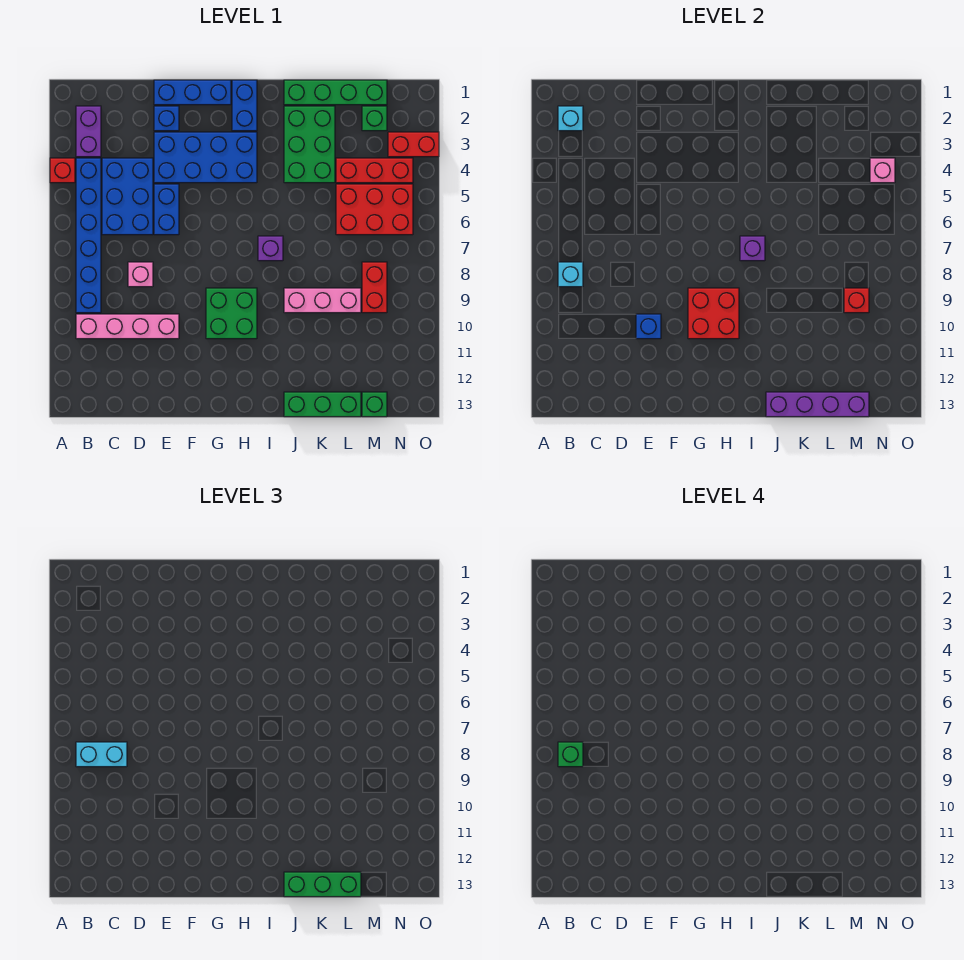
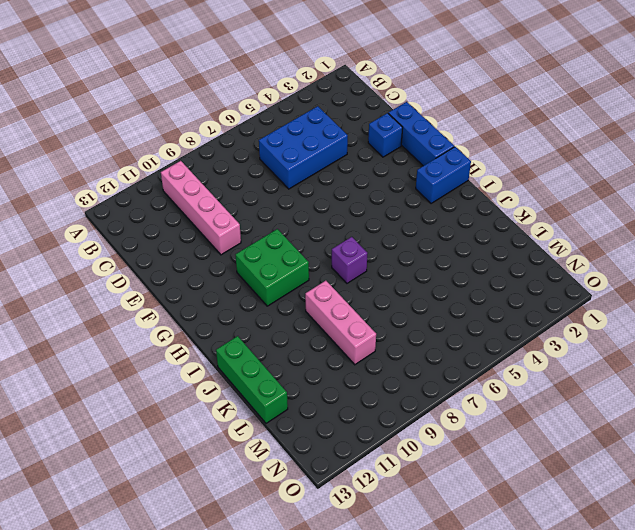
none -> red brick A4 level 1
none -> purple brick B2:B3 level 1
none -> blue brick B4:B9 level 1
none -> pink brick D8 level 1

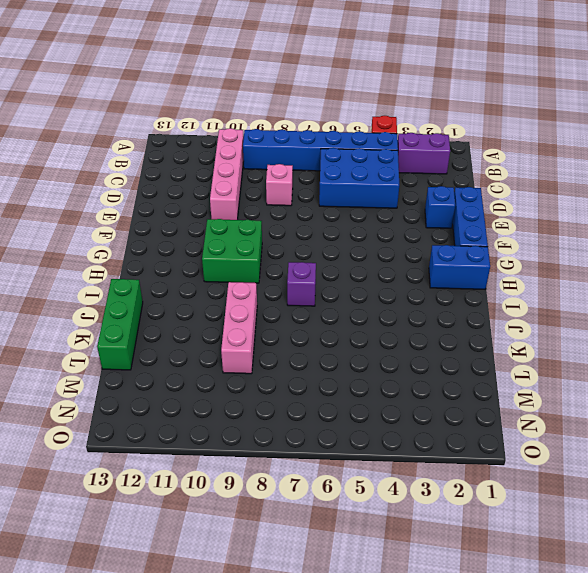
none -> blue brick E3:H4 level 1
none -> blue brick E5:E6 level 1
none -> green brick J1:M1 level 1
none -> green brick J2:K4 level 1

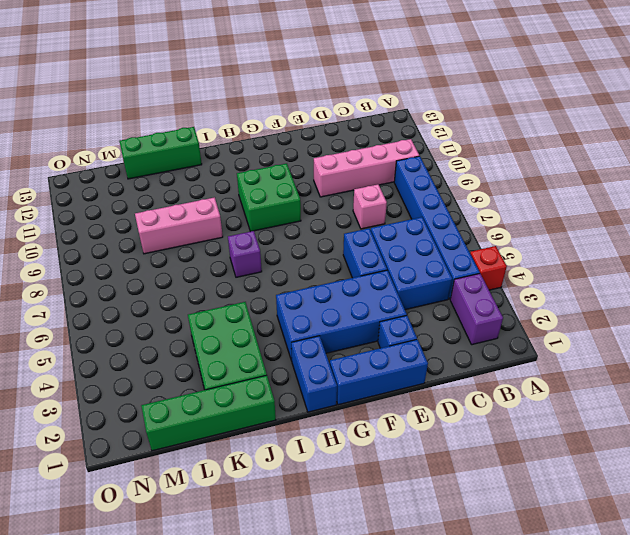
none -> red brick L4:N4 level 1
none -> red brick L5:N6 level 1
none -> green brick M2 level 1
none -> red brick M8:M9 level 1

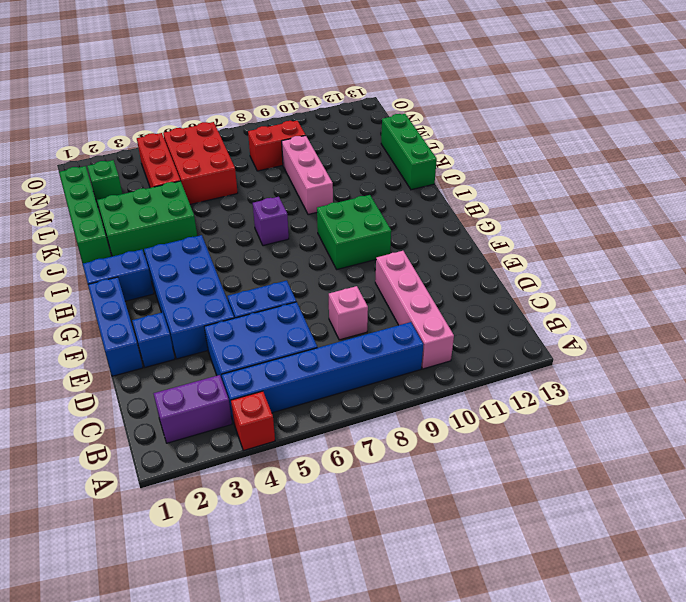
none -> green brick M13 level 1
none -> red brick N3:O3 level 1
none -> cyan brick B2 level 2
none -> cyan brick B8 level 2

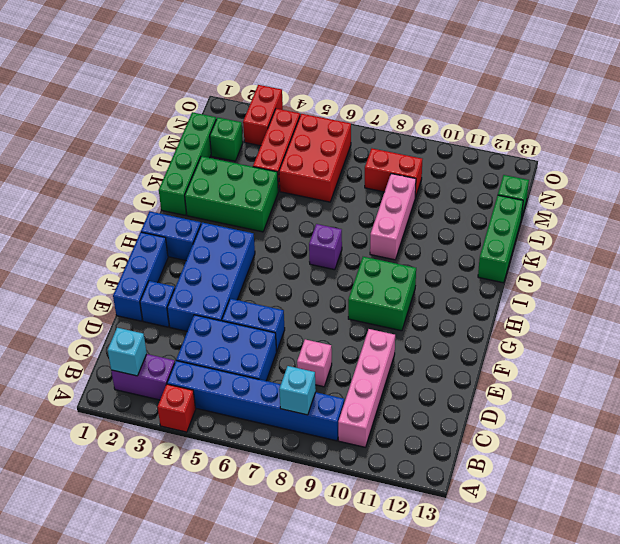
none -> blue brick E10 level 2
none -> red brick G9:H10 level 2
none -> purple brick I7 level 2
none -> purple brick J13:M13 level 2

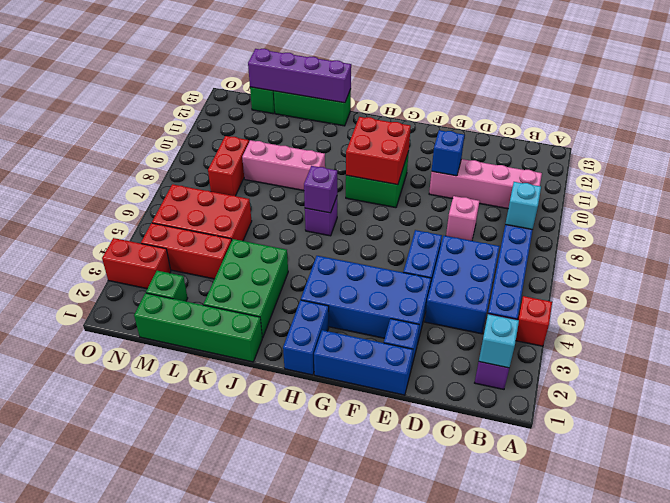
none -> red brick M9 level 2
none -> pink brick N4 level 2
none -> cyan brick B8:C8 level 3
none -> green brick J13:L13 level 3

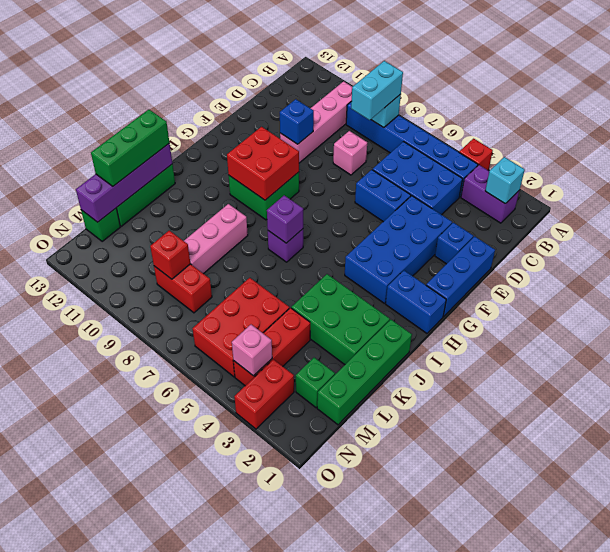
none -> green brick B8 level 4

